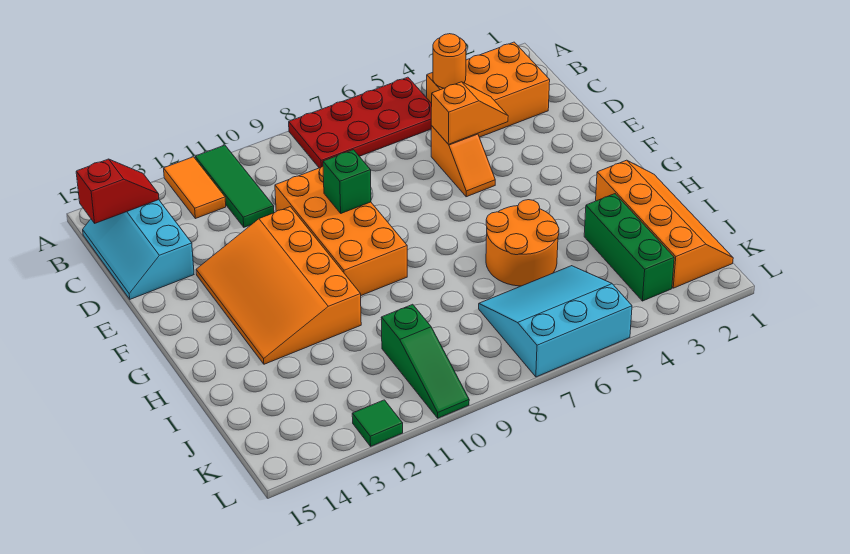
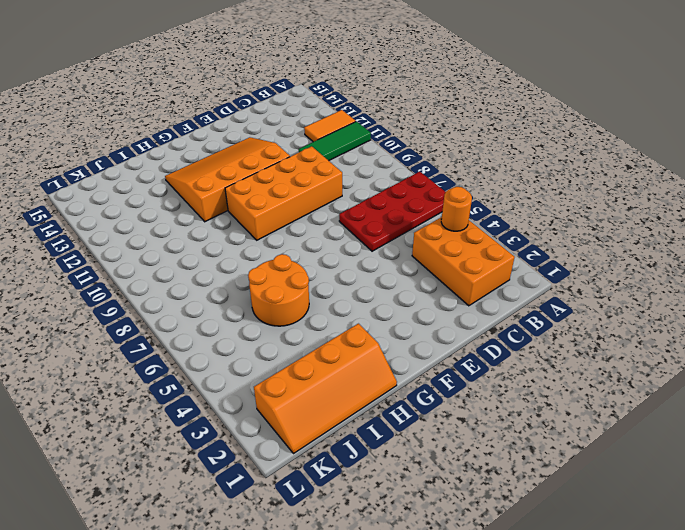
red plate A6:D7 level 1 -> red plate A5:B8 level 1
none -> cyan slope B14:D15 level 1 top 14
none -> orange slope D5:E5 level 1 top D
none -> green brick I3:K3 level 1

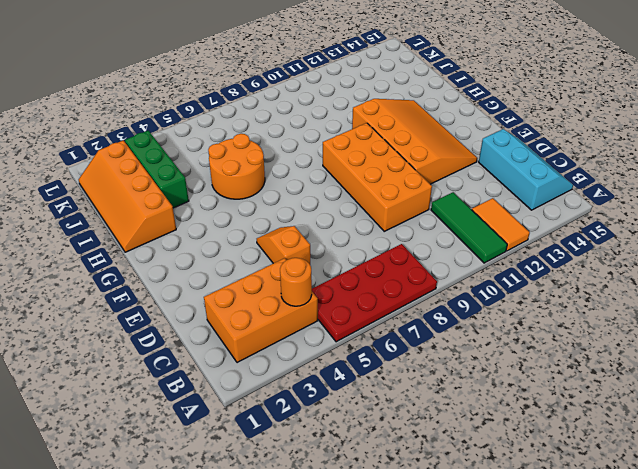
none -> cyan slope J5:L7 level 1 top L
none -> green slope J10:L10 level 1 top J
none -> green tile L12 level 1

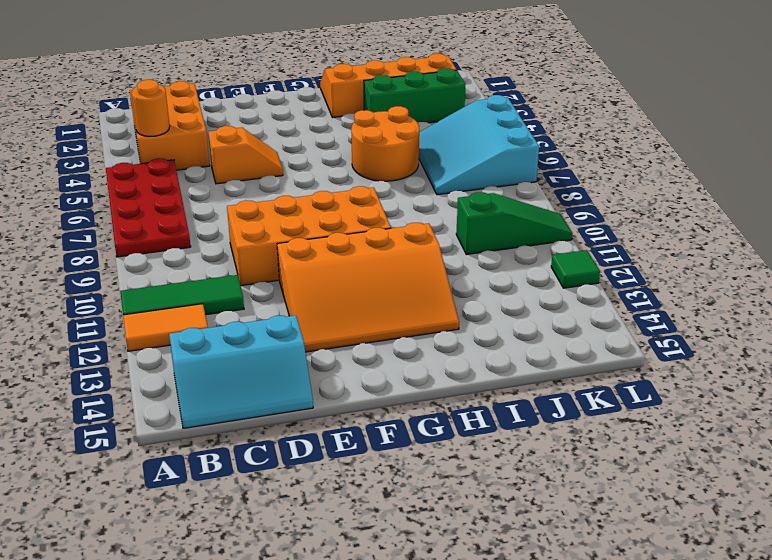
none -> red slope B14:B15 level 2 top 15
none -> orange slope D4:D5 level 2 top 5
none -> green brick E9 level 2

